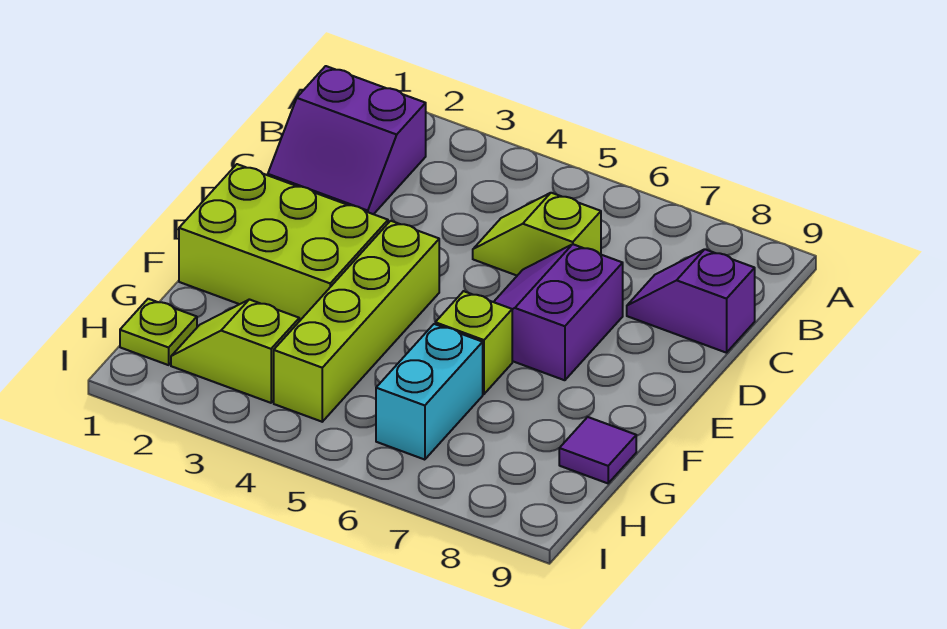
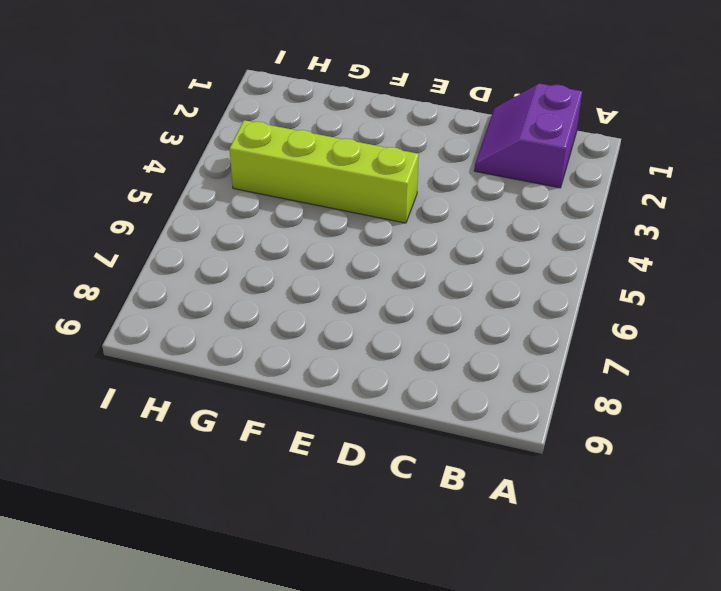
none -> lime slope C5:C6 level 1 top 6
none -> purple slope C8:C9 level 1 top 9

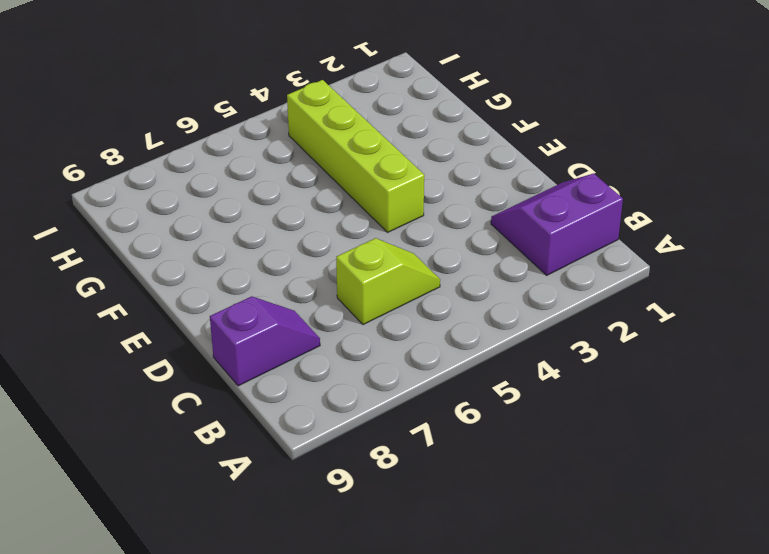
none -> purple slope D6:E7 level 1 top 7
none -> lime brick E1:F3 level 1

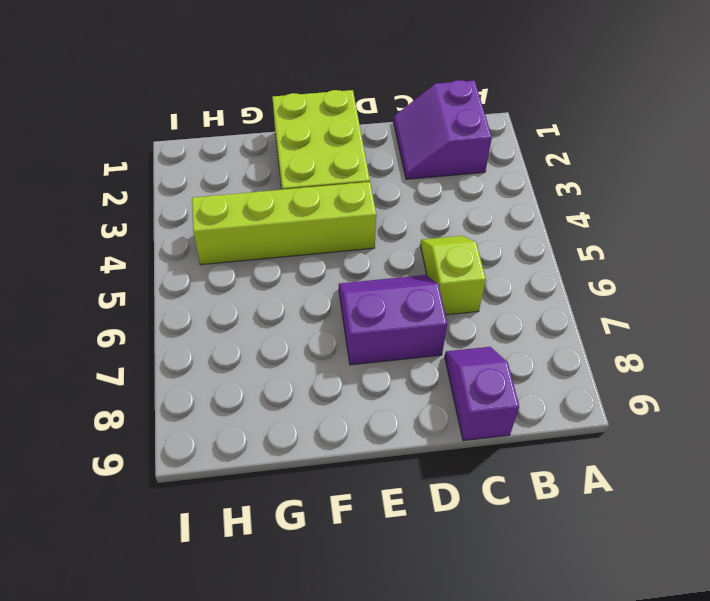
none -> lime brick F6 level 1
none -> cyan brick G6:H6 level 1

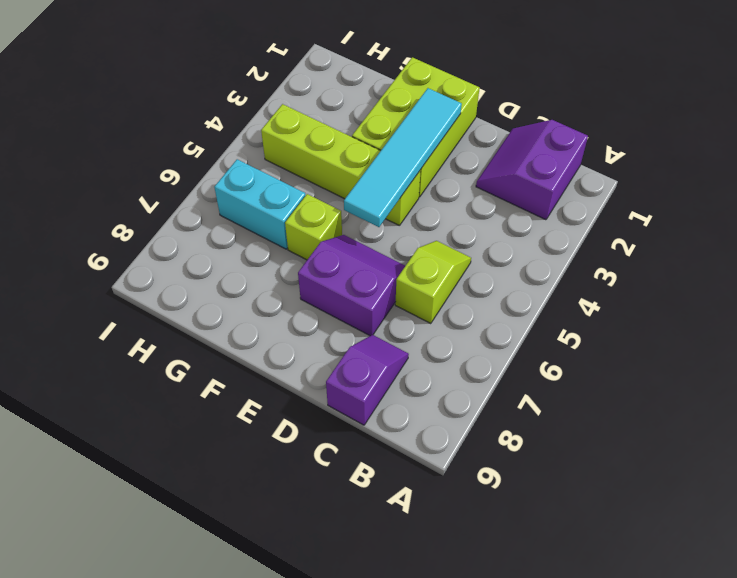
cyan tile E2:E5 level 2 -> none
none -> purple tile G9 level 1
none -> lime plate H1 level 1

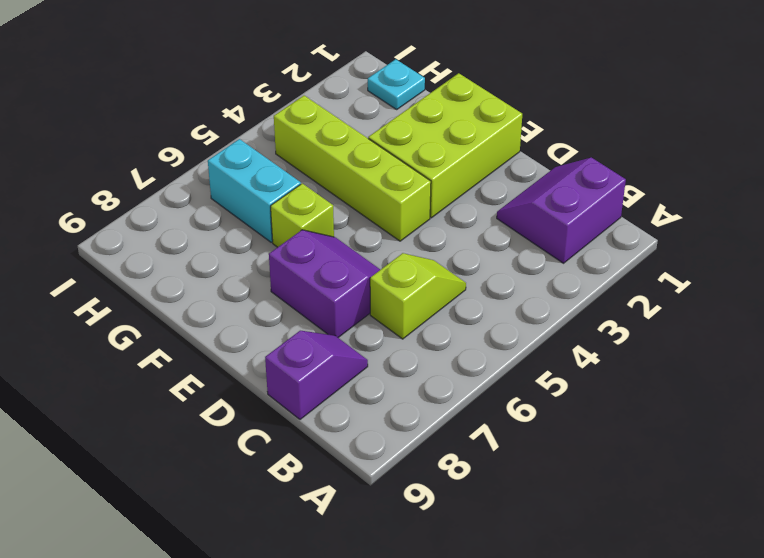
cyan plate H1 level 1 -> lime plate H1 level 1
none -> purple tile G9 level 1
none -> lime slope H2:H3 level 1 top 3

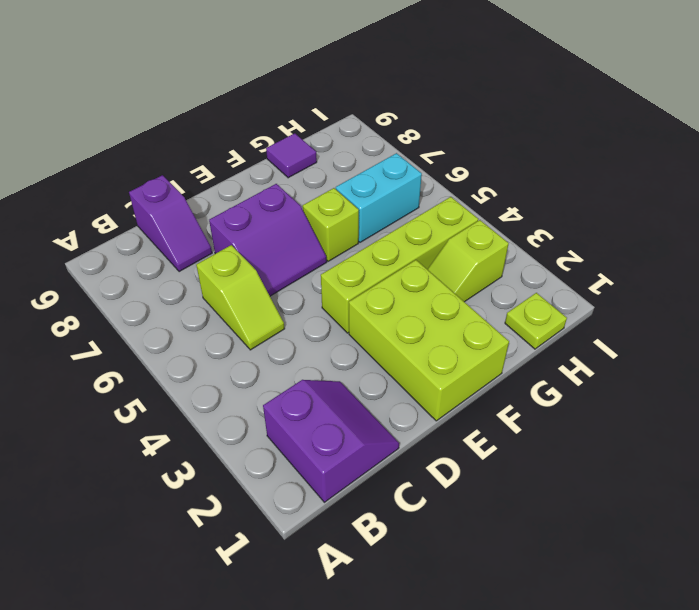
lime slope G3:H3 level 1 top H -> lime slope H2:H3 level 1 top 3

